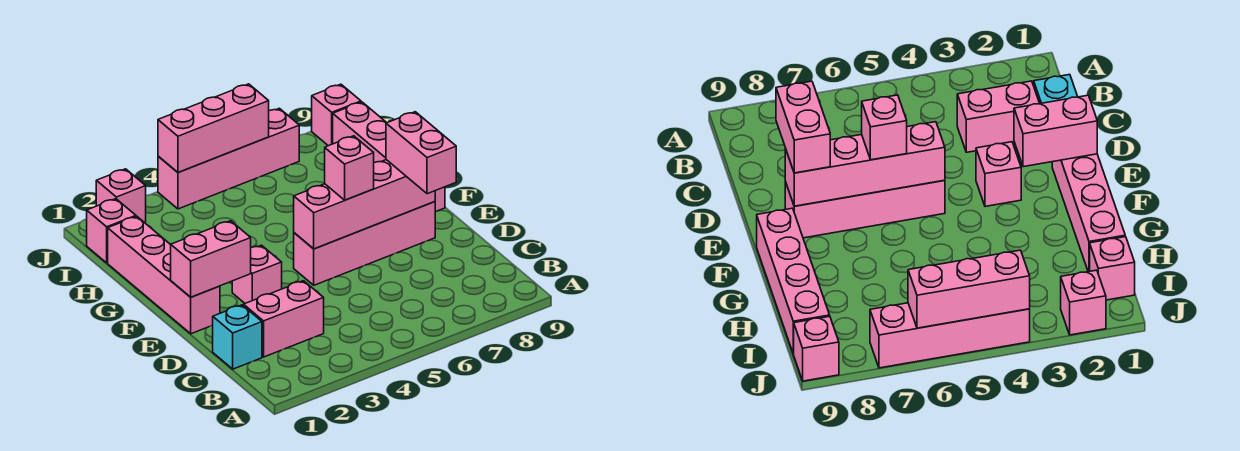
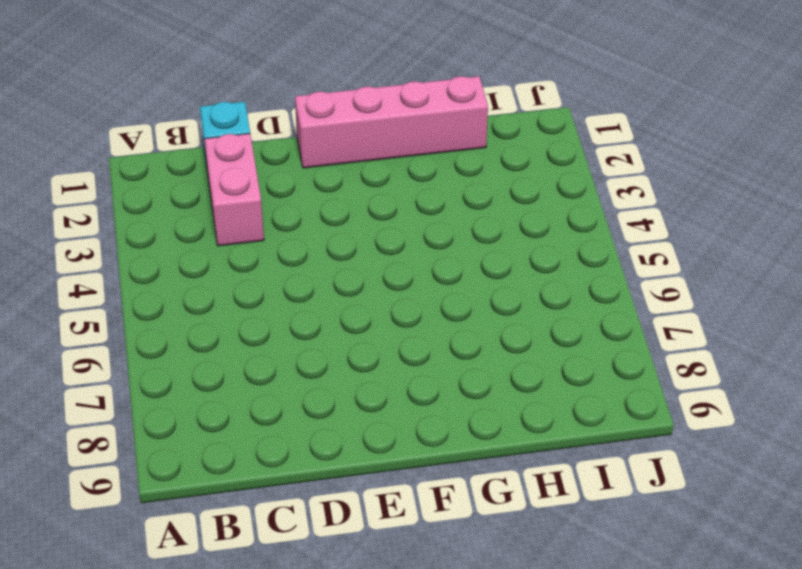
none -> pink brick E3 level 1
none -> pink brick E5:E8 level 1
none -> pink brick F9:I9 level 1

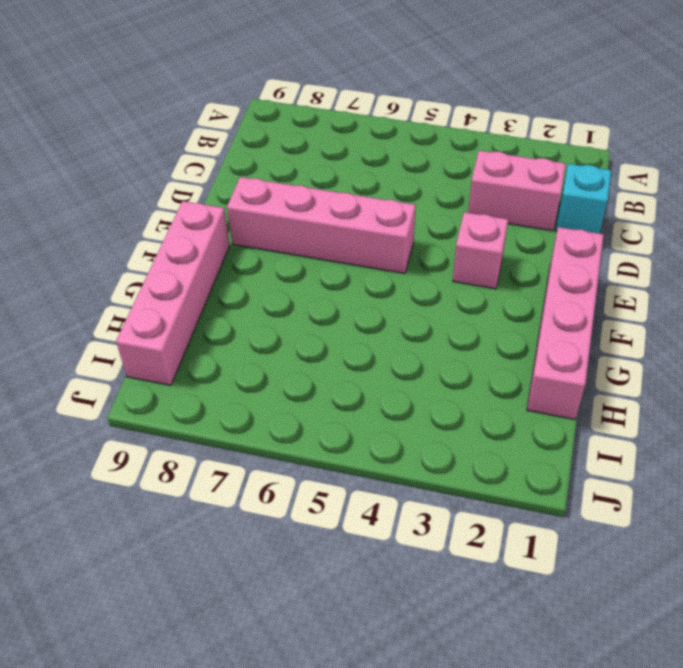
none -> pink brick I1 level 1
none -> pink brick J2 level 1
none -> pink brick J4:J7 level 1

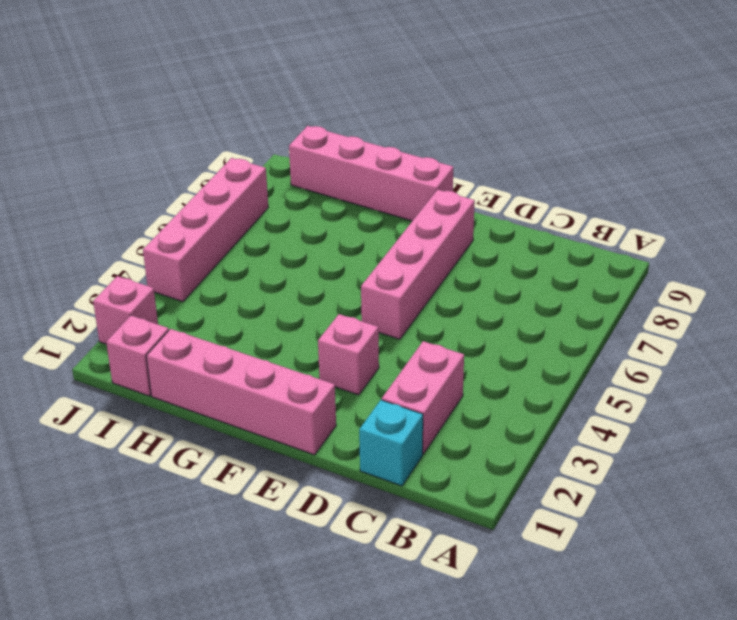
none -> pink brick J9 level 1
none -> pink brick E1:E2 level 2
none -> pink brick E5:E8 level 2

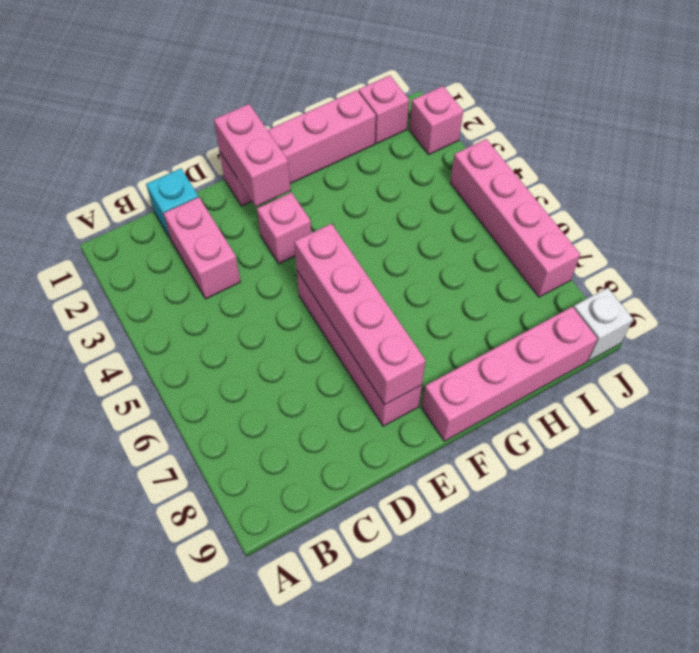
white brick J9 level 1 -> pink brick J9 level 1
none -> pink brick J4:J6 level 2
none -> pink brick D8:E8 level 3
none -> pink brick E6 level 3

